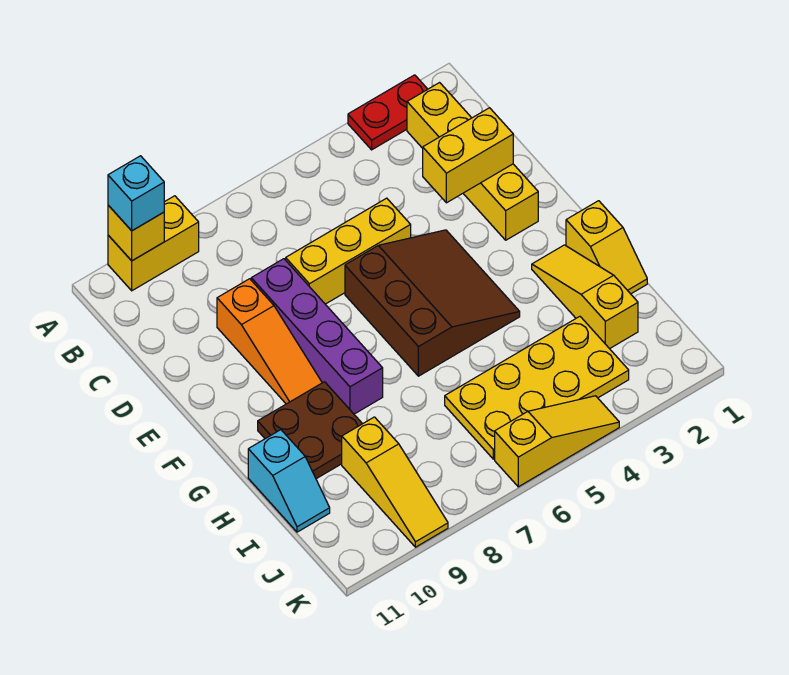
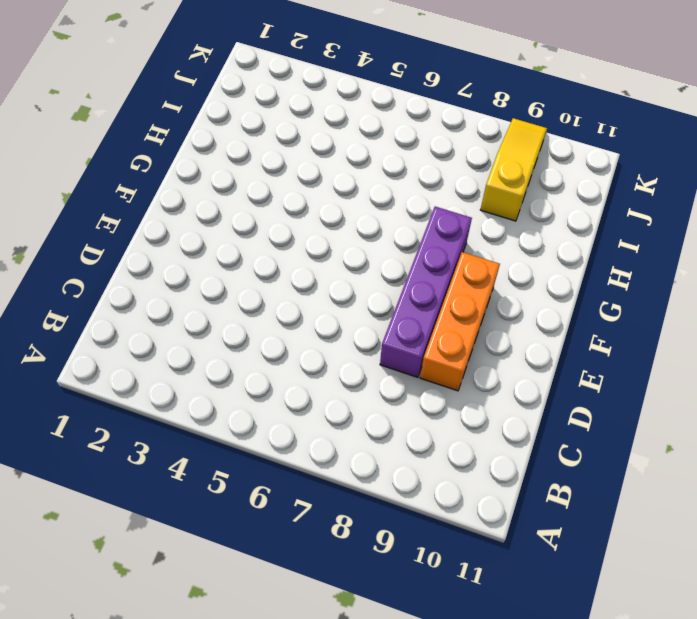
orange brick D9:F9 level 1 -> orange slope D9:F9 level 1 top D
none -> red plate A2:A3 level 1
none -> yellow brick A9:A10 level 1
none -> yellow brick B2:E2 level 1

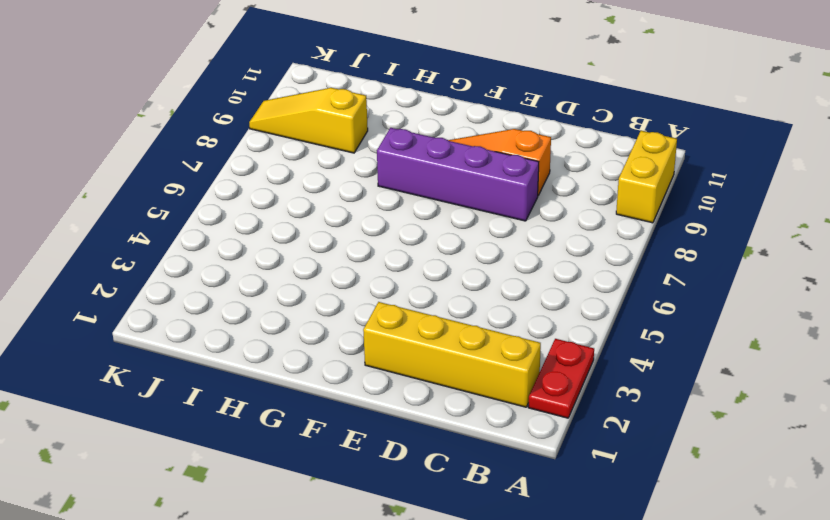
none -> yellow brick D5:D7 level 1
none -> brown slope E4:G6 level 1 top 6
none -> yellow slope G1:H1 level 1 top G

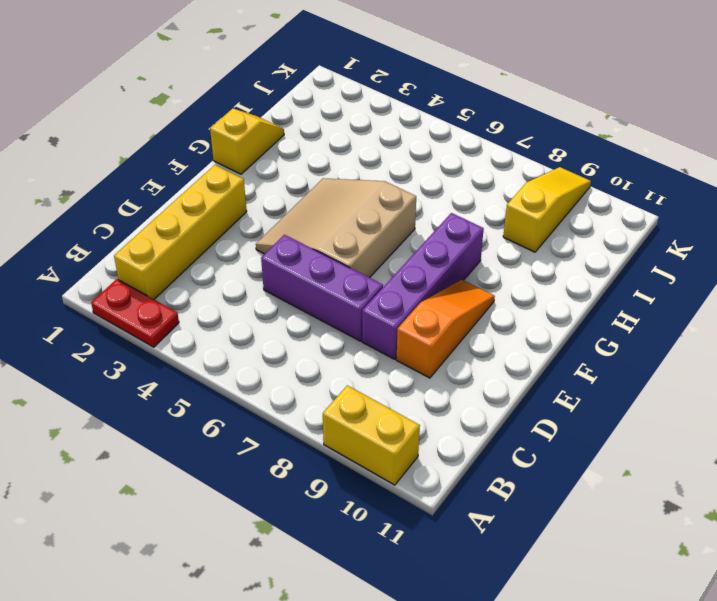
purple brick D5:D7 level 1 -> yellow brick D5:D7 level 1
tan slope E4:G6 level 1 top 6 -> brown slope E4:G6 level 1 top 6
none -> yellow slope G2:I2 level 1 top I
none -> brown plate G9:H10 level 1
none -> cyan slope H11:I11 level 1 top H

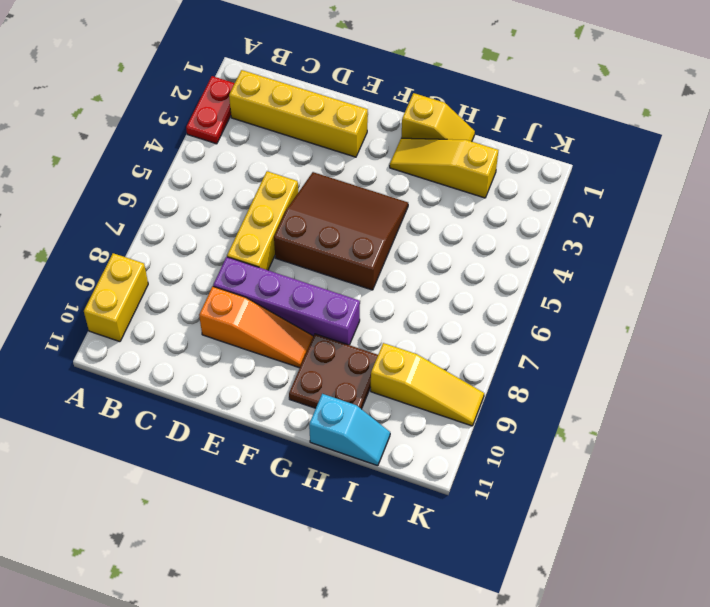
none -> yellow plate I3:J6 level 1
none -> yellow slope K4:K6 level 1 top 6
none -> yellow brick A10 level 2

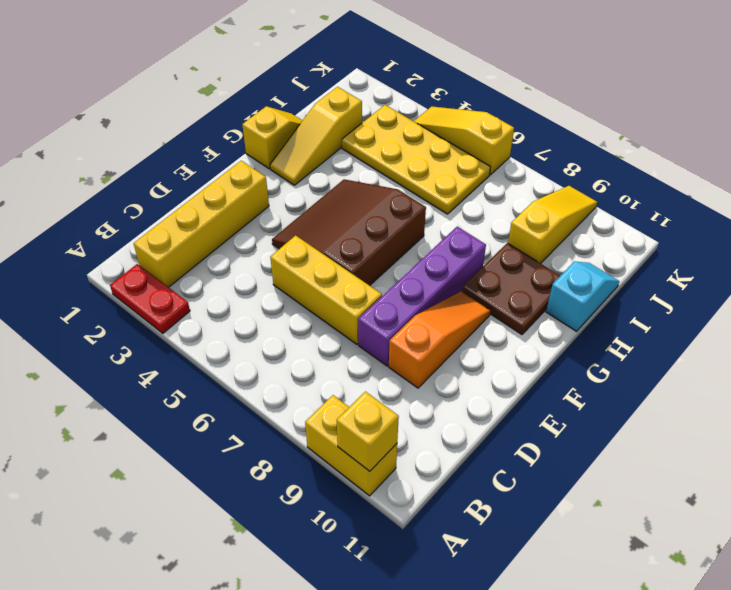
none -> yellow brick D2:D3 level 2
none -> cyan brick A10 level 3

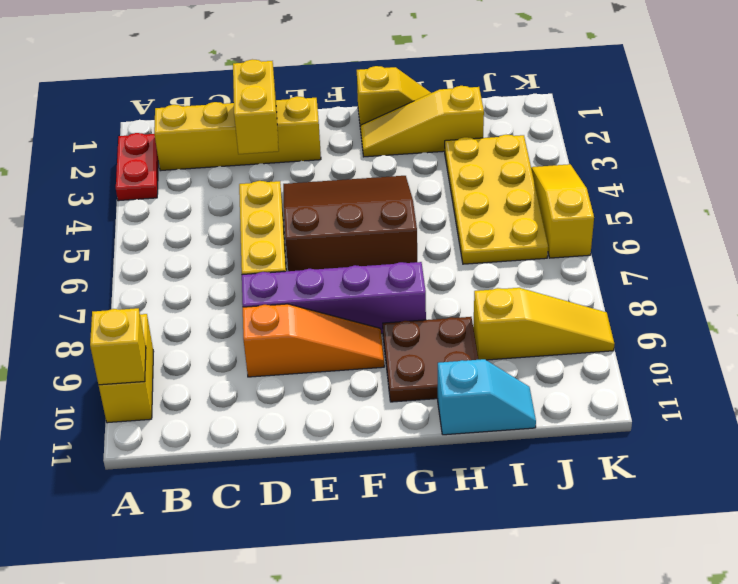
none -> cyan brick A10 level 3

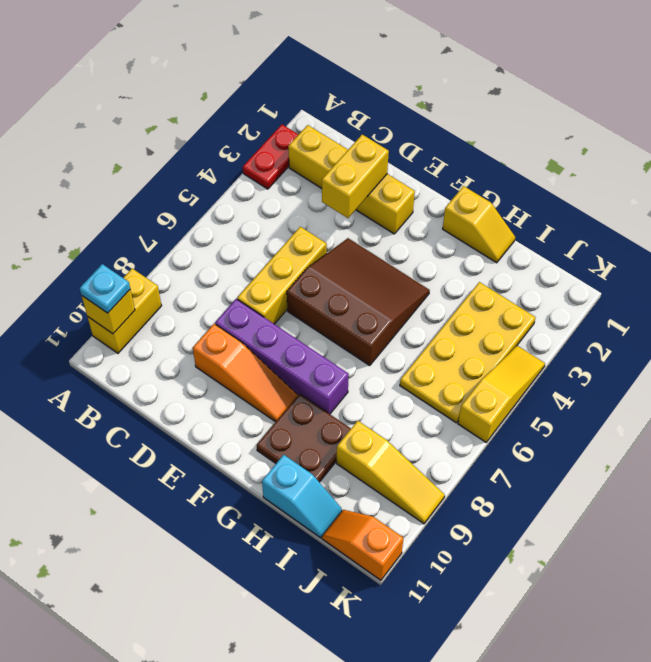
cyan plate A10 level 3 -> cyan brick A10 level 3
orange slope J11:K11 level 1 top K -> none
none -> yellow slope G2:I2 level 1 top I

